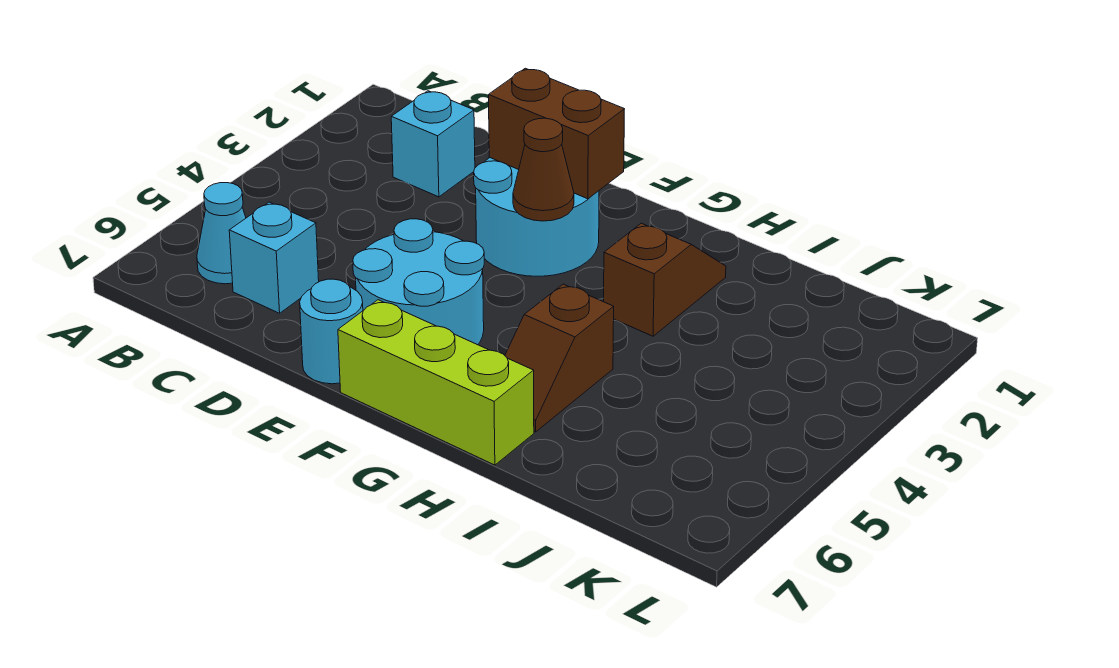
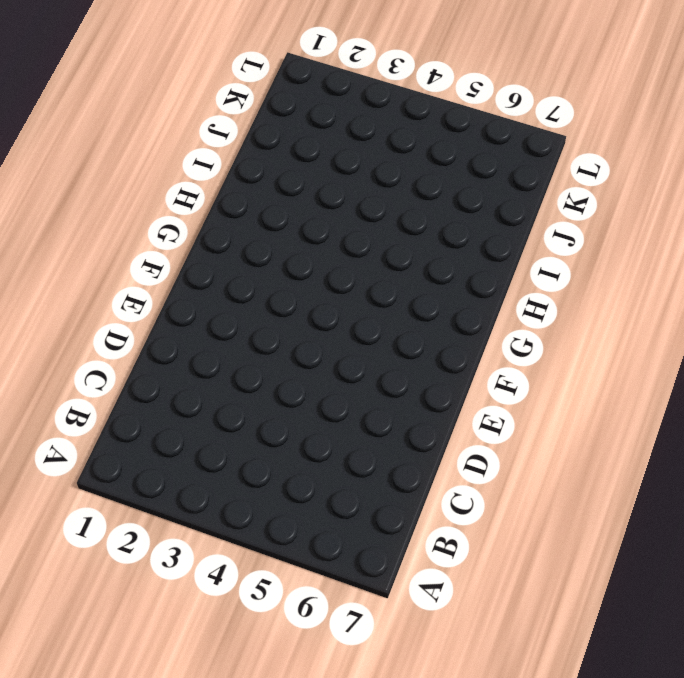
none -> cyan cone B6 level 1
none -> cyan brick C2 level 1

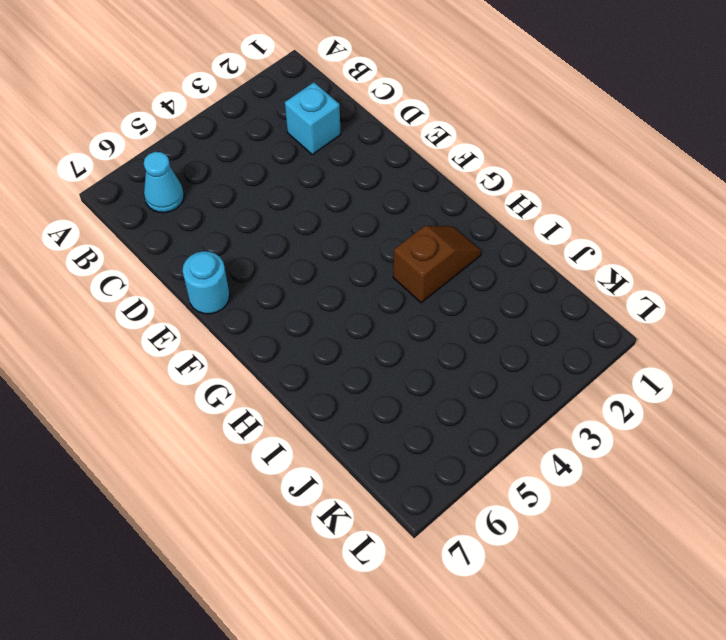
none -> cyan brick C6 level 1
none -> cyan round brick E2:F3 level 1

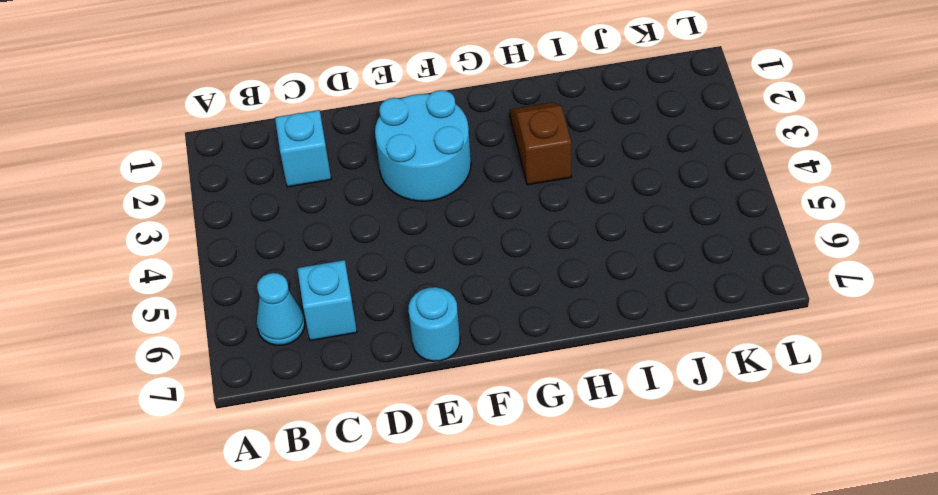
none -> cyan round brick E5:F6 level 1
none -> lime brick F7:H7 level 1

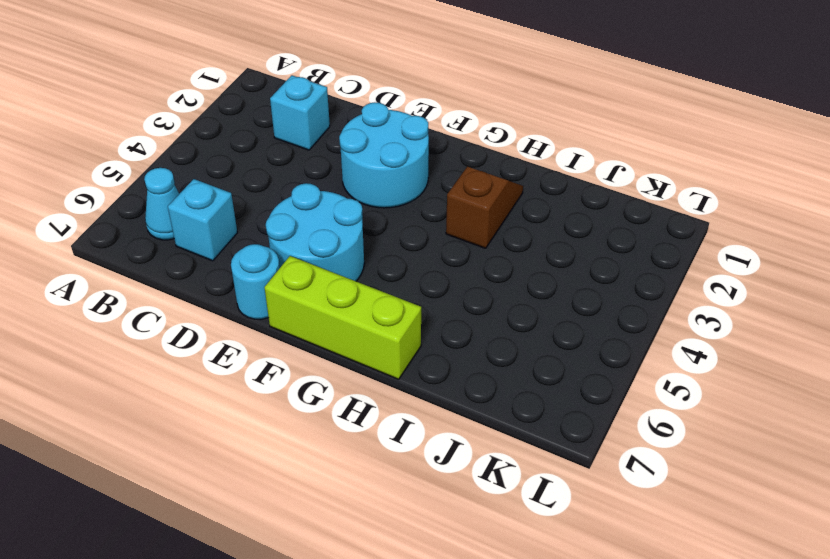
none -> brown slope H5:H6 level 1 top 5
none -> brown brick E2:F2 level 2

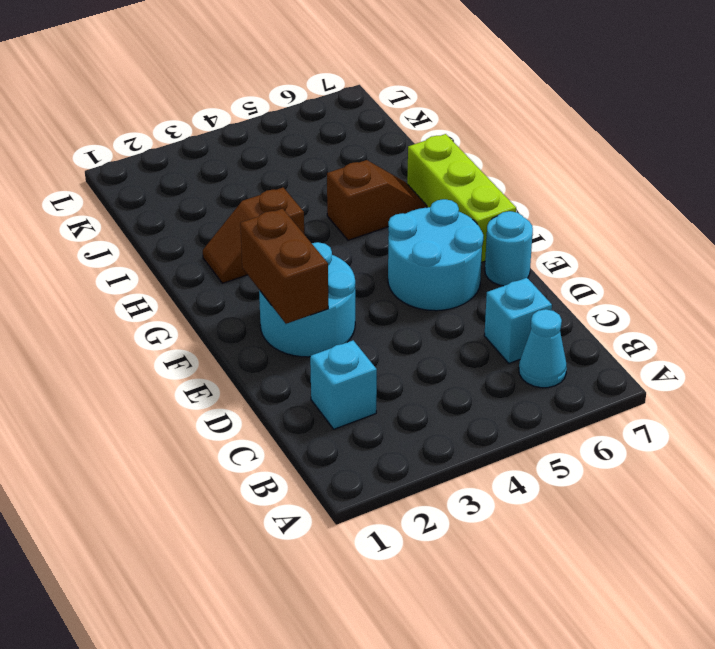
none -> brown cone F3 level 2

